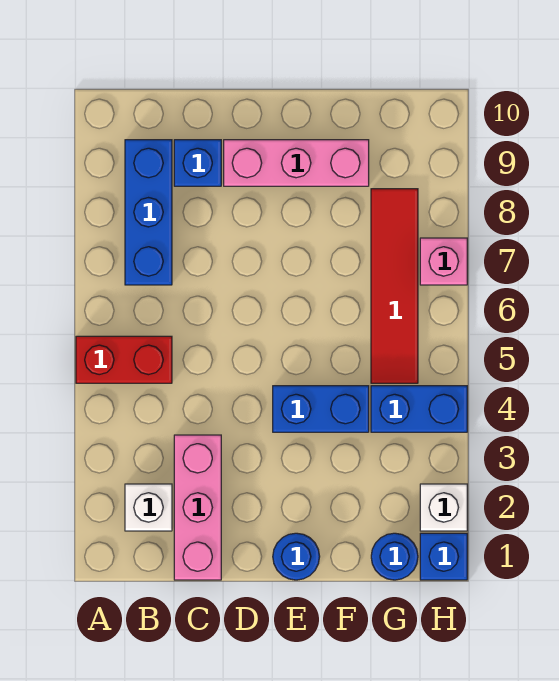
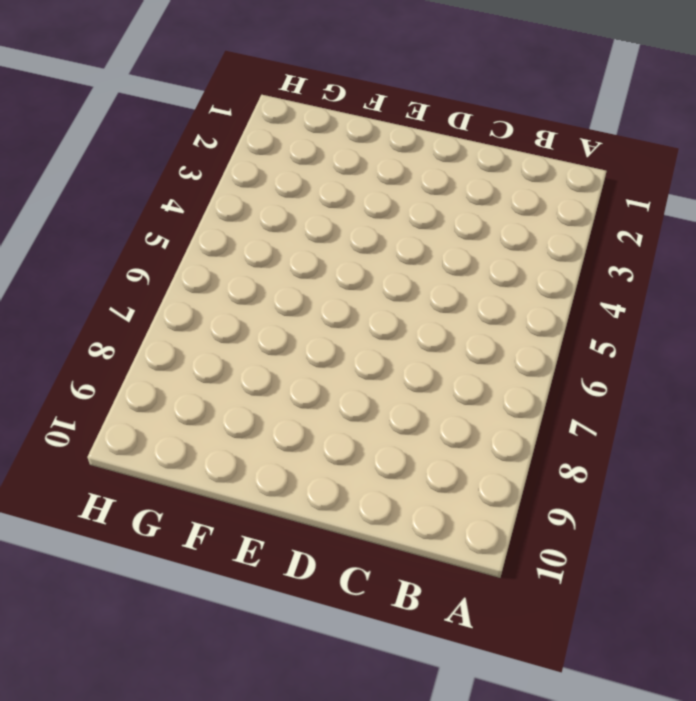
none -> red brick A5:B5 level 1
none -> white brick B2 level 1
none -> blue brick B7:B9 level 1

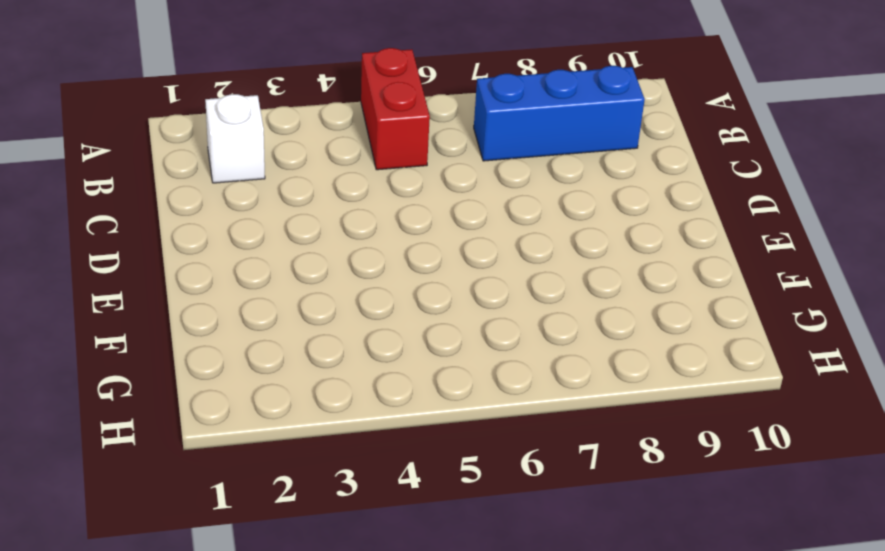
none -> pink brick C1:C3 level 1
none -> blue brick C9 level 1
none -> pink brick D9:F9 level 1

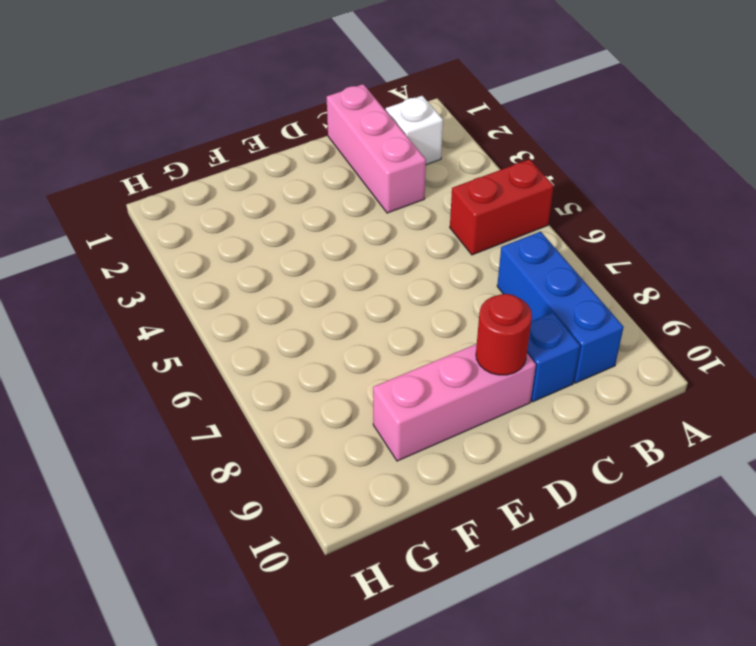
red round brick D9 level 2 -> none
none -> blue round brick E1 level 1
none -> blue brick E4:F4 level 1
none -> blue round brick G1 level 1

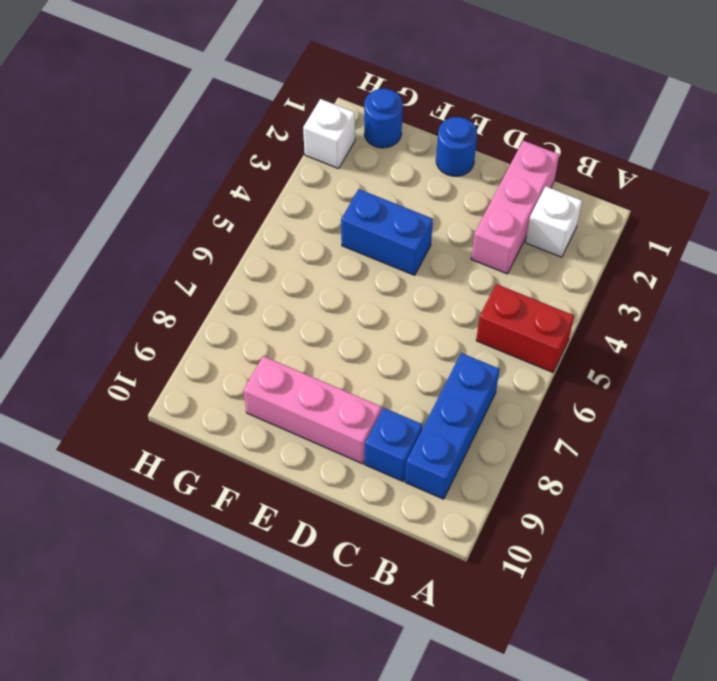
none -> blue brick G4:H4 level 1
none -> red tile G5:G8 level 1
none -> blue brick H1 level 1

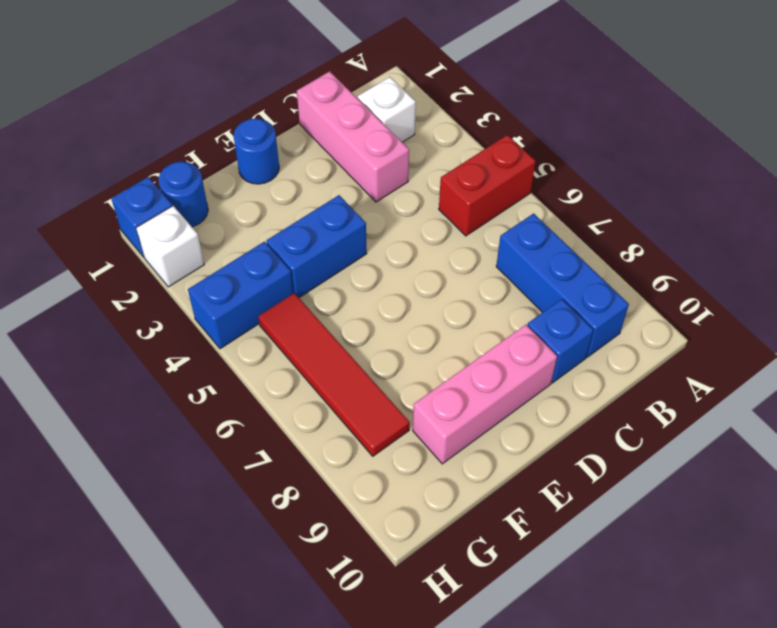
none -> pink brick H7 level 1

